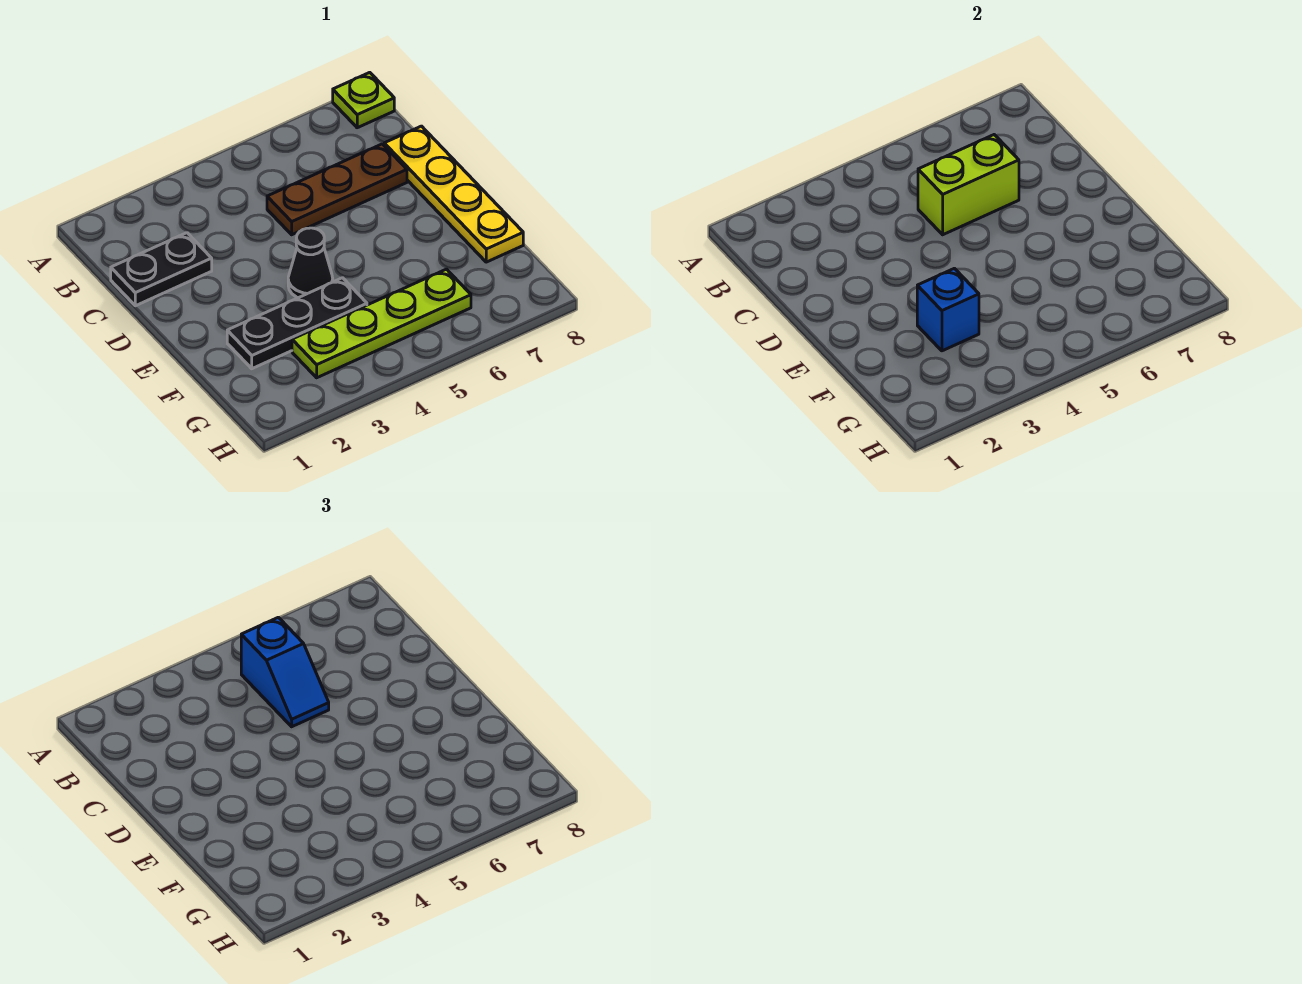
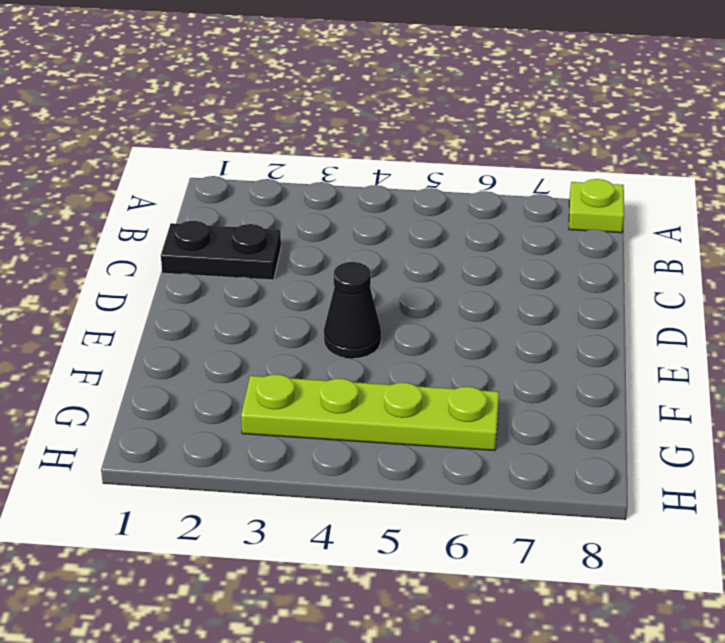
none -> brown plate C5:C7 level 1
none -> yellow plate C8:F8 level 1

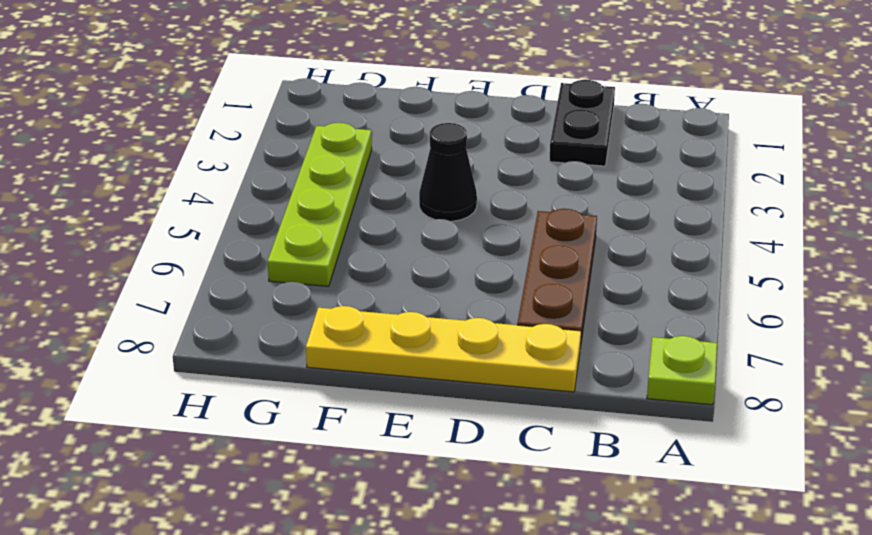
none -> black plate F2:F4 level 1
none -> lime brick C5:C6 level 2

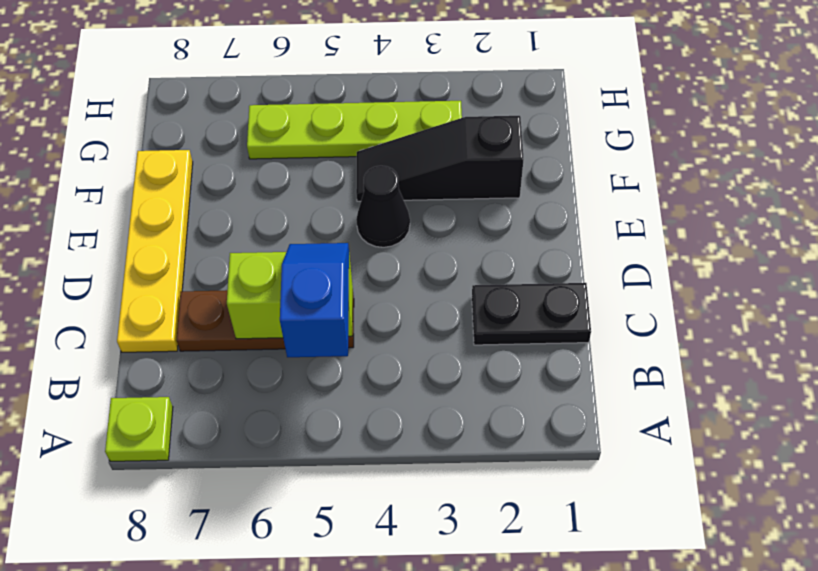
black slope F2:F4 level 1 top 2 -> black plate F2:F4 level 1
none -> blue brick F3 level 2

